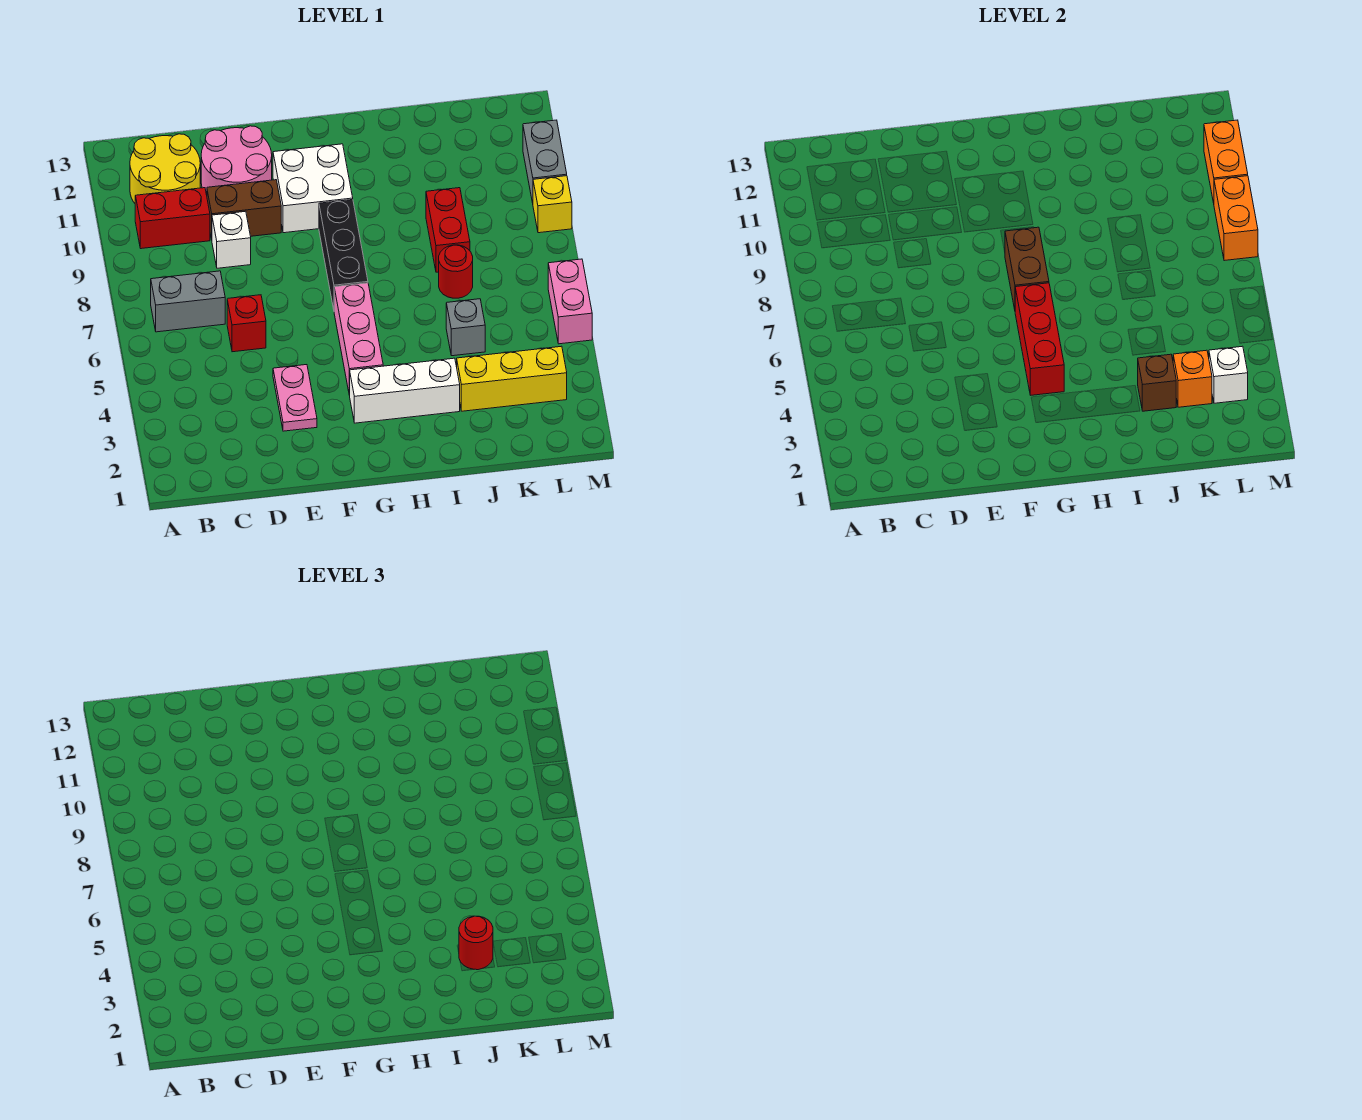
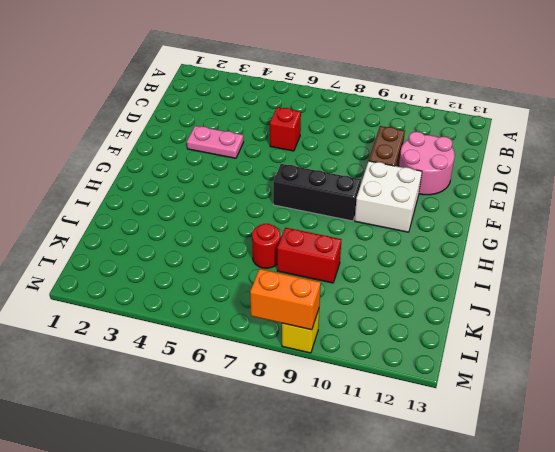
none -> grey brick B7:C7 level 1
none -> red brick B10:C10 level 1
none -> yellow round brick B11:C12 level 1

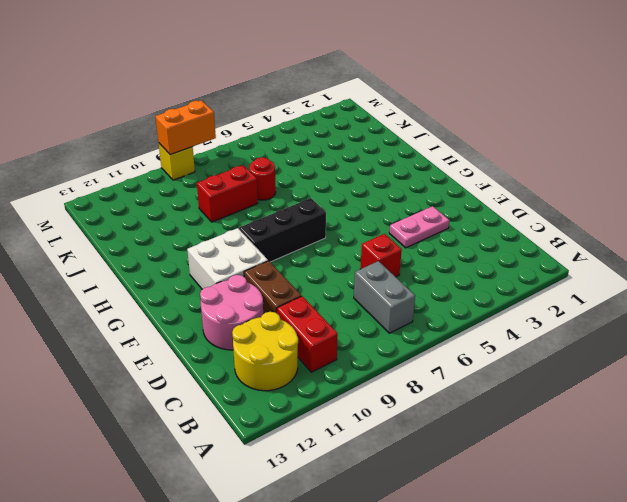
none -> white brick D9 level 1
none -> white brick G3:I3 level 1
none -> pink brick G4:G6 level 1

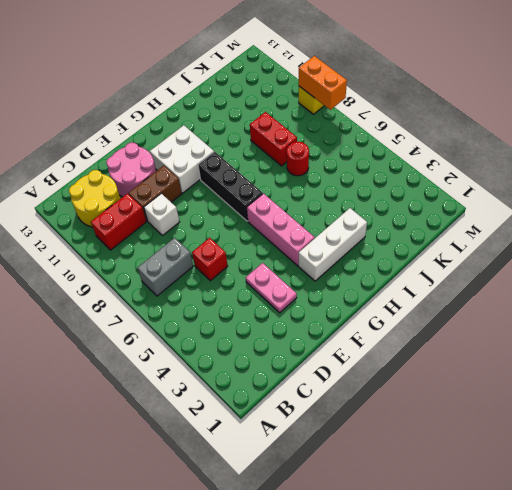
none -> yellow brick J3:L3 level 1
none -> grey brick J5 level 1
none -> pink brick M5:M6 level 1

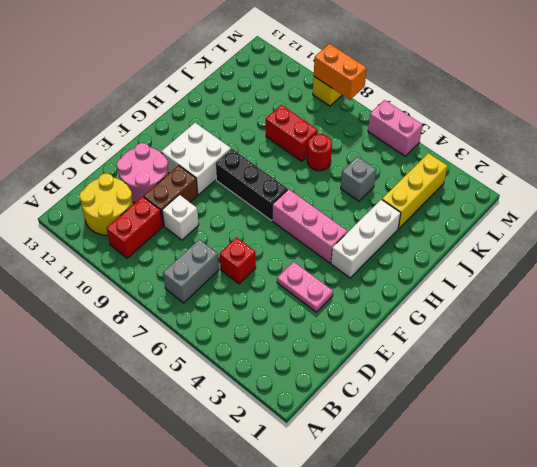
none -> grey brick M10:M11 level 1
none -> red brick G4:G6 level 2
none -> brown brick G7:G8 level 2

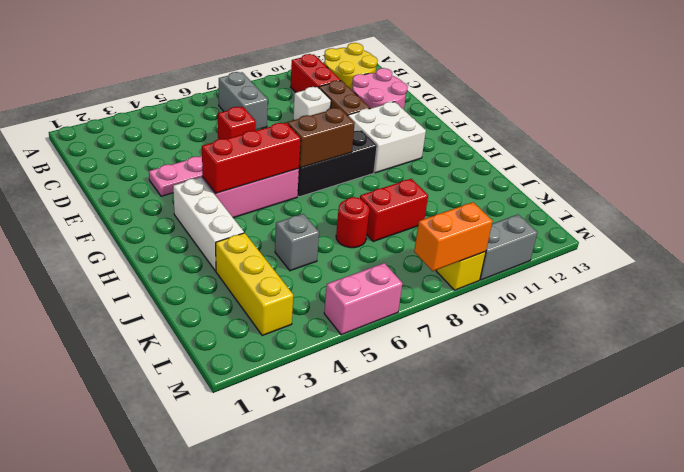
none -> brown brick J3 level 2
none -> orange brick K3 level 2
none -> white brick L3 level 2

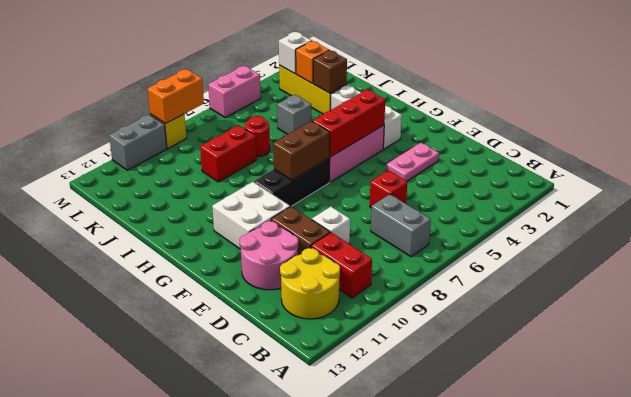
none -> orange brick M10:M11 level 2
none -> red round brick J3 level 3

